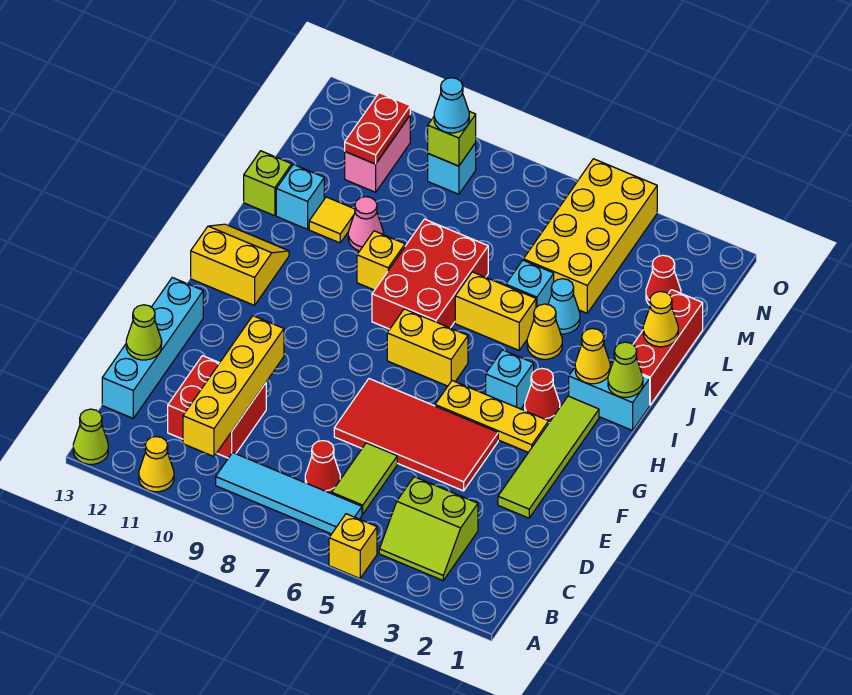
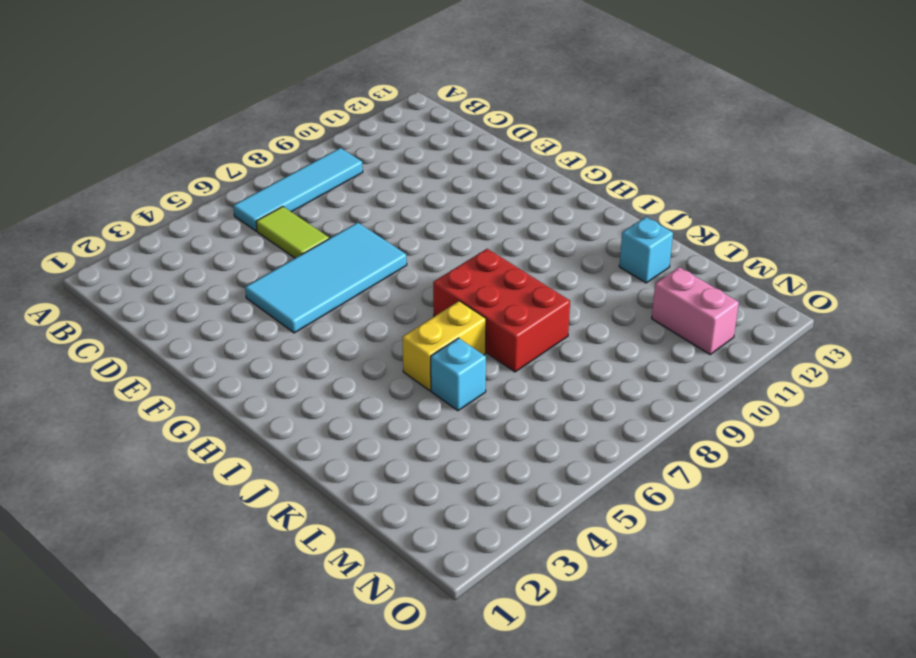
cyan tile E4:F7 level 1 -> red tile E4:F7 level 1
none -> yellow brick A5 level 1
none -> yellow cone A11 level 1
none -> lime cone A13 level 1
none -> lime slope B3:C4 level 1 top C

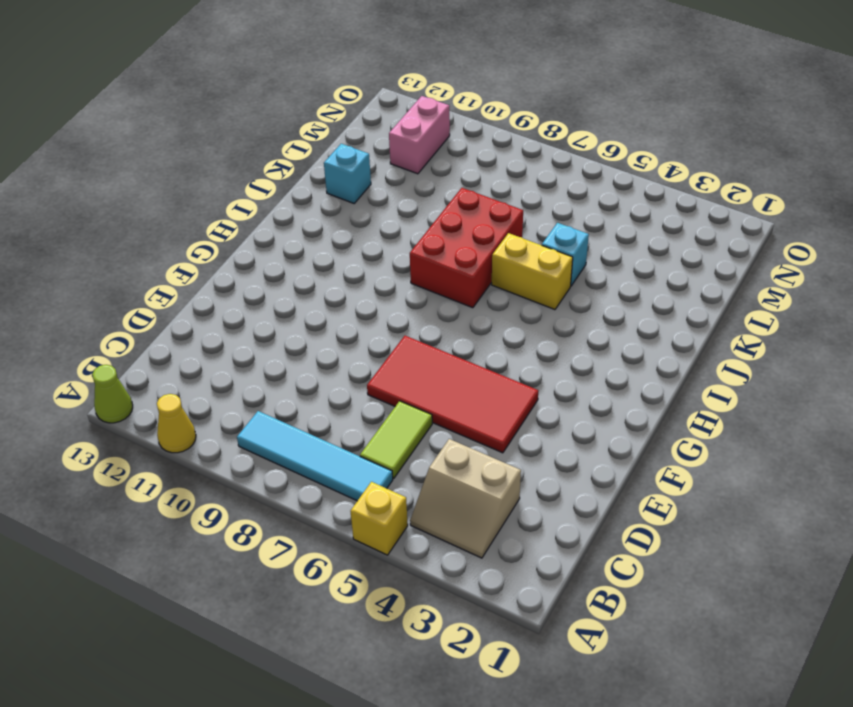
tan slope B3:C4 level 1 top C -> lime slope B3:C4 level 1 top C
none -> red cone C7 level 1
none -> red brick C10:D11 level 1
none -> cyan brick C13:F13 level 1
none -> lime tile E2:H2 level 1

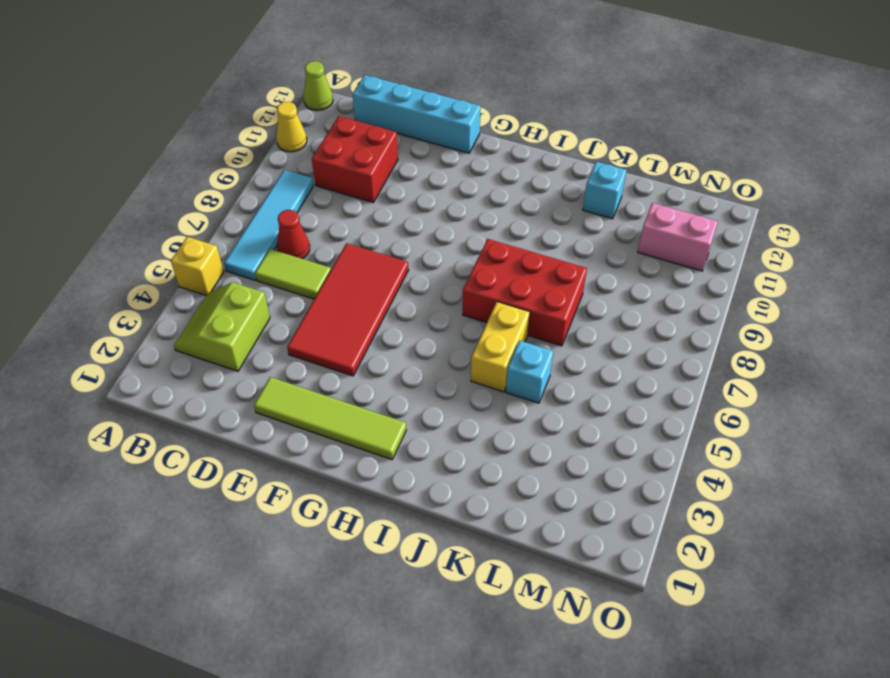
none -> yellow plate G3:G5 level 1
none -> red cone H3 level 1
none -> cyan brick H4 level 1
none -> yellow brick H6:H7 level 1

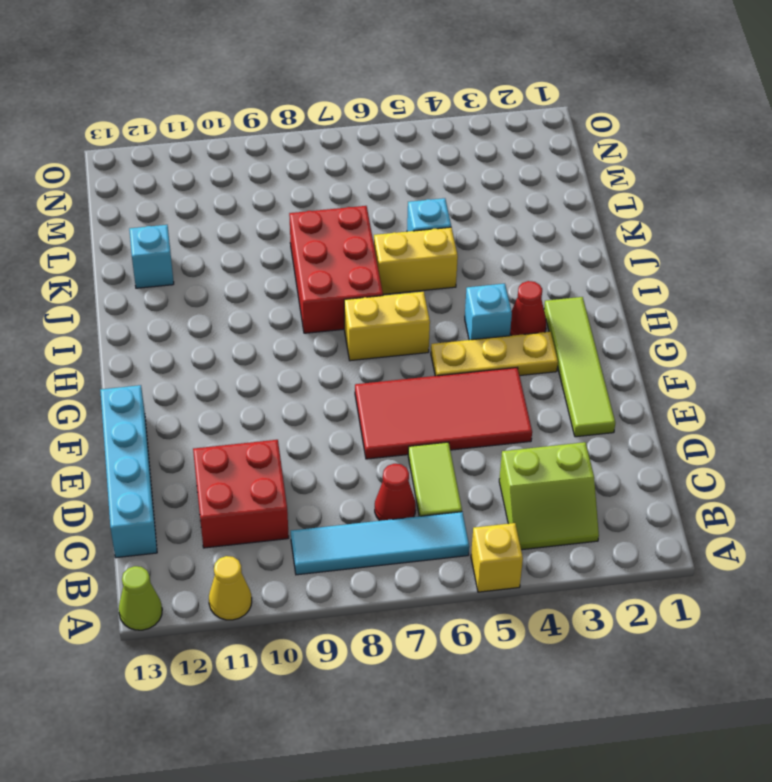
none -> yellow slope H12:I13 level 1 top H
none -> cyan brick I1:I2 level 1
none -> red brick J1:L1 level 1
none -> yellow cone J4 level 1

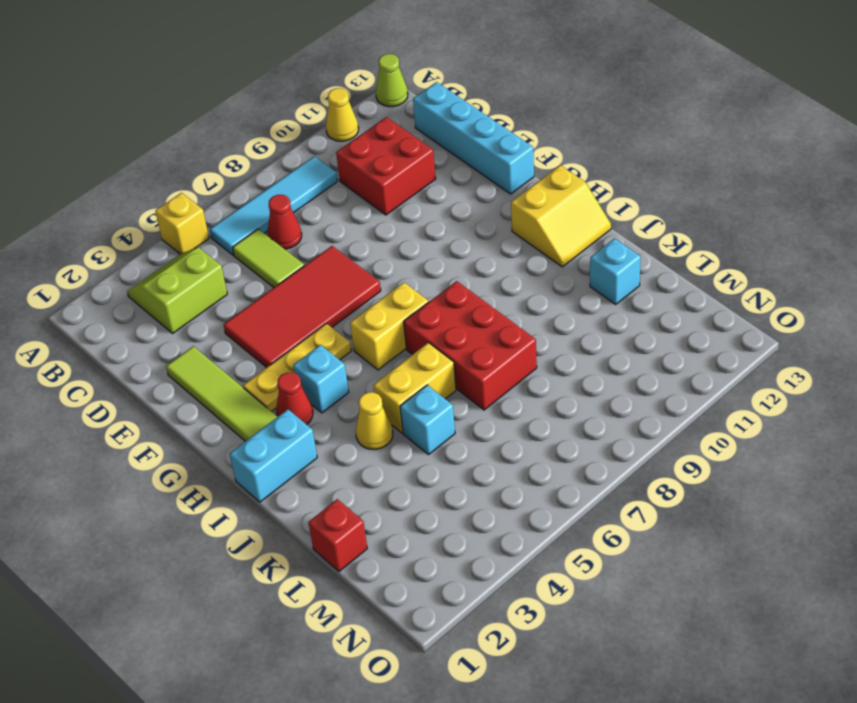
red brick L1 level 1 -> red brick J1:L1 level 1
none -> yellow brick J9 level 1
none -> cyan cone K4 level 1
none -> pink cone K10 level 1
none -> yellow tile K11 level 1

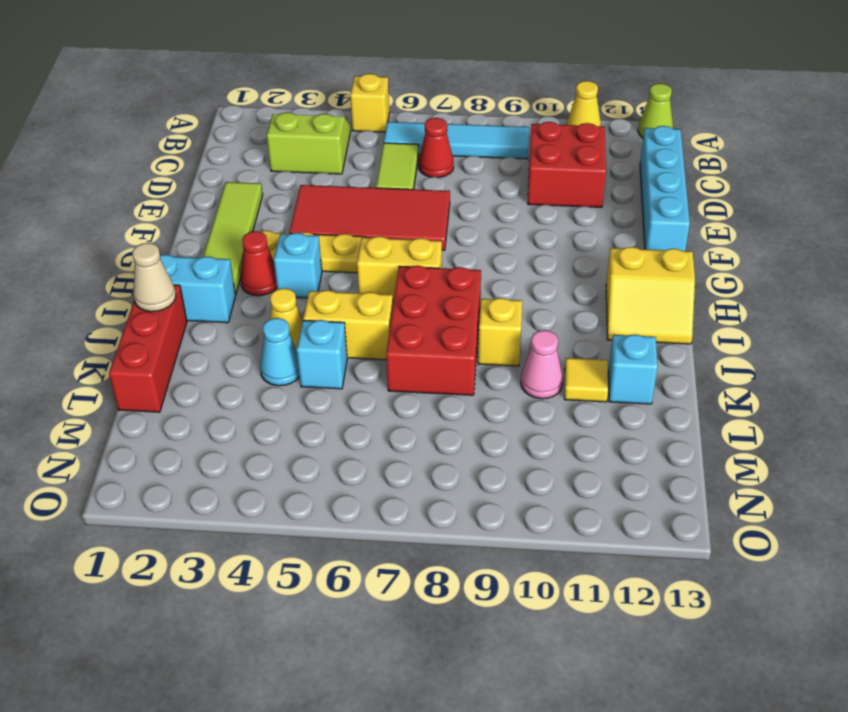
tan cone J1 level 2 -> none
none -> lime brick K13 level 1
none -> yellow brick L4:O5 level 1
none -> red cone M2 level 1
none -> pink brick M11:N11 level 1

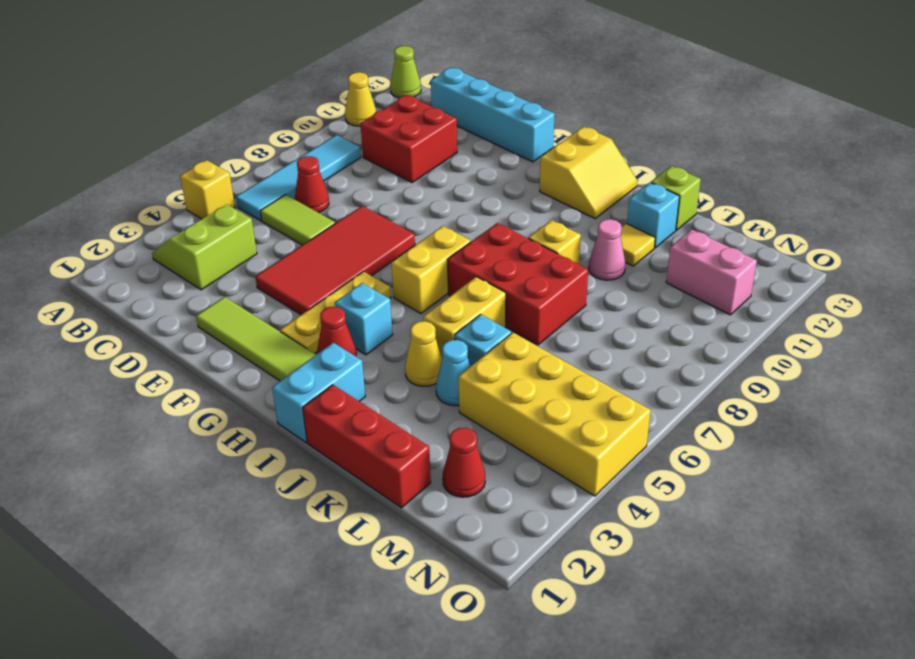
none -> cyan brick N9 level 1
none -> yellow brick B10:E10 level 2
none -> lime cone D13 level 2
none -> lime cone I1 level 2

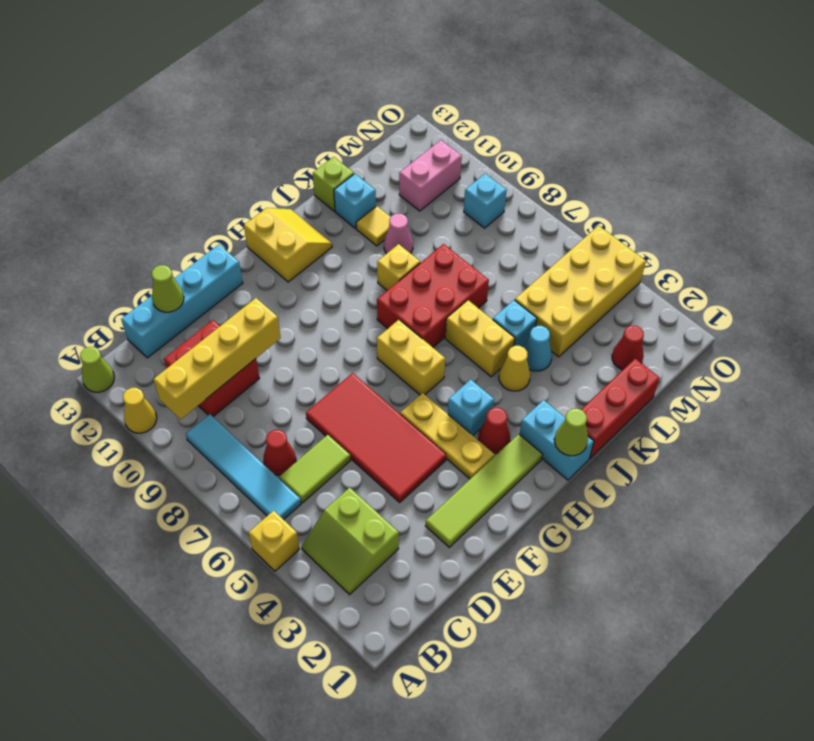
none -> yellow cone I2 level 2
none -> yellow cone K1 level 2
none -> red plate M11:N11 level 2
none -> lime brick N9 level 2

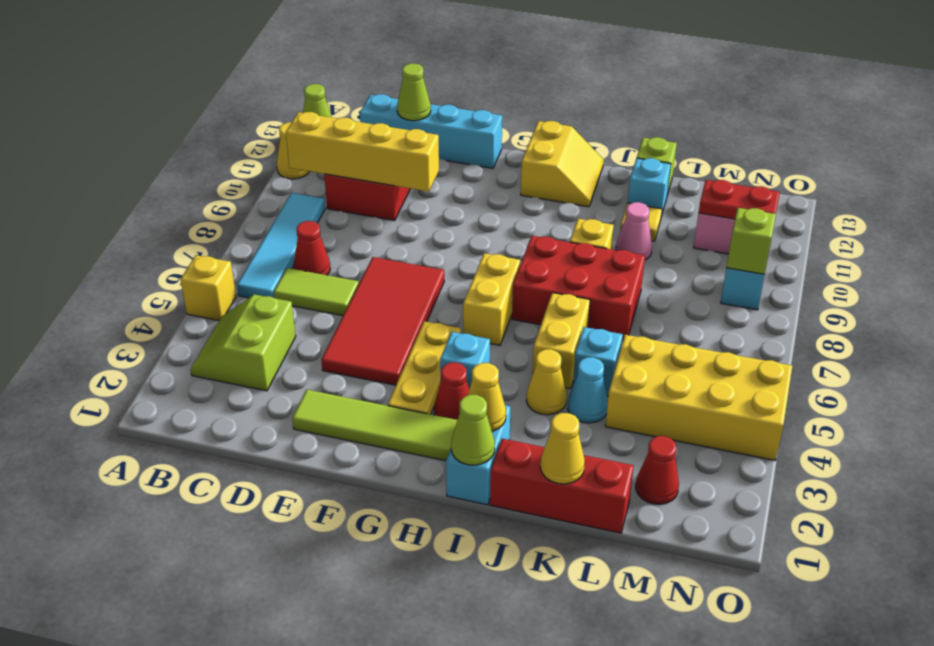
none -> cyan cone N9 level 3

